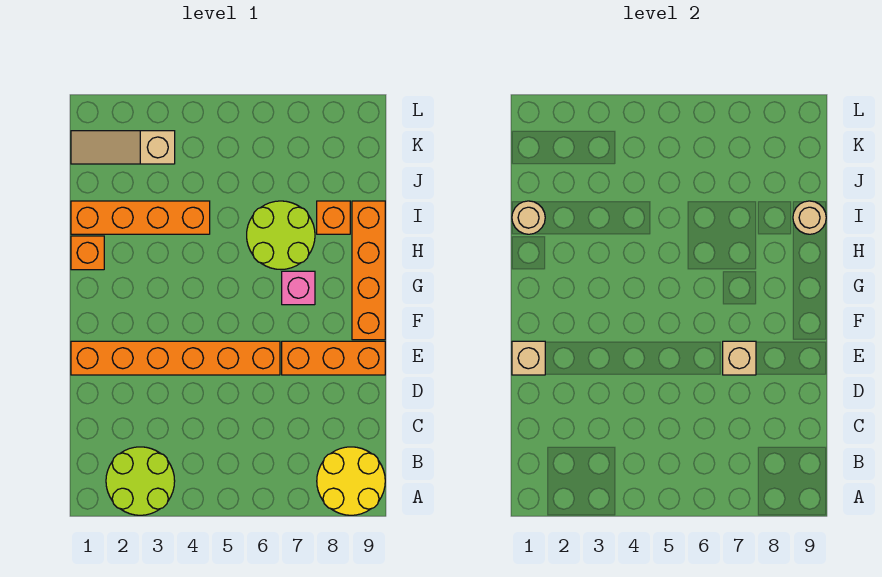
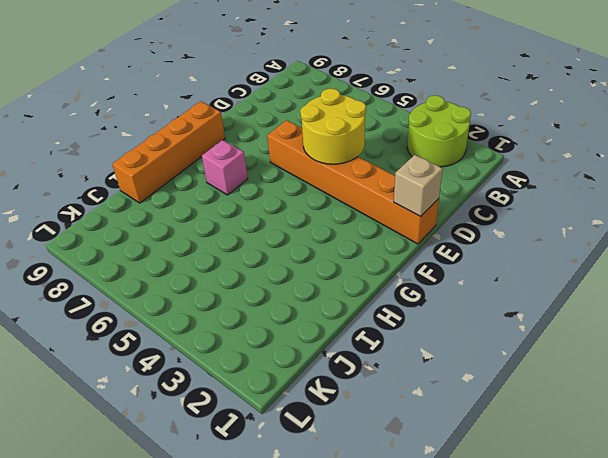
yellow round brick D4:E5 level 2 -> yellow round brick A8:B9 level 1
none -> orange brick E7:E9 level 1
none -> orange brick H1 level 1
none -> lime round brick H6:I7 level 1

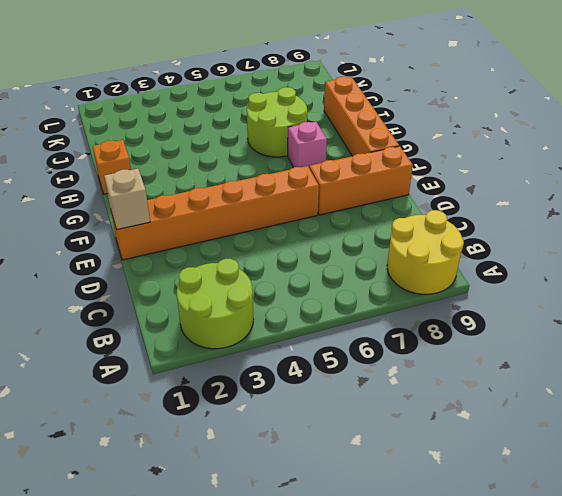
none -> orange brick I1:I4 level 1
none -> orange brick I8 level 1
none -> tan slope K1:K3 level 1 top 3

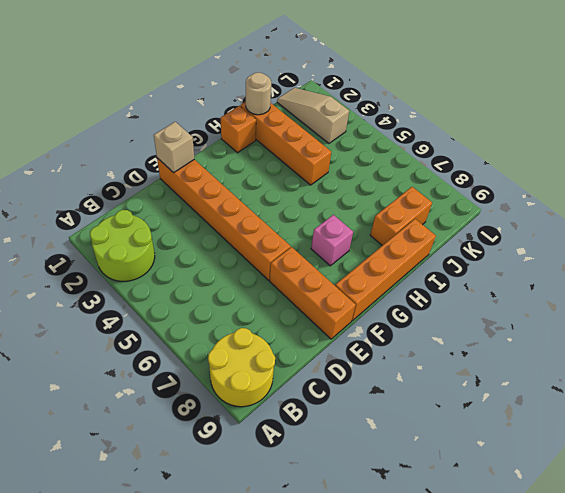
orange brick I8:J8 level 1 -> orange brick I8 level 1
none -> lime round brick H6:I7 level 1
none -> tan brick E7 level 2
none -> tan round brick I9 level 2

